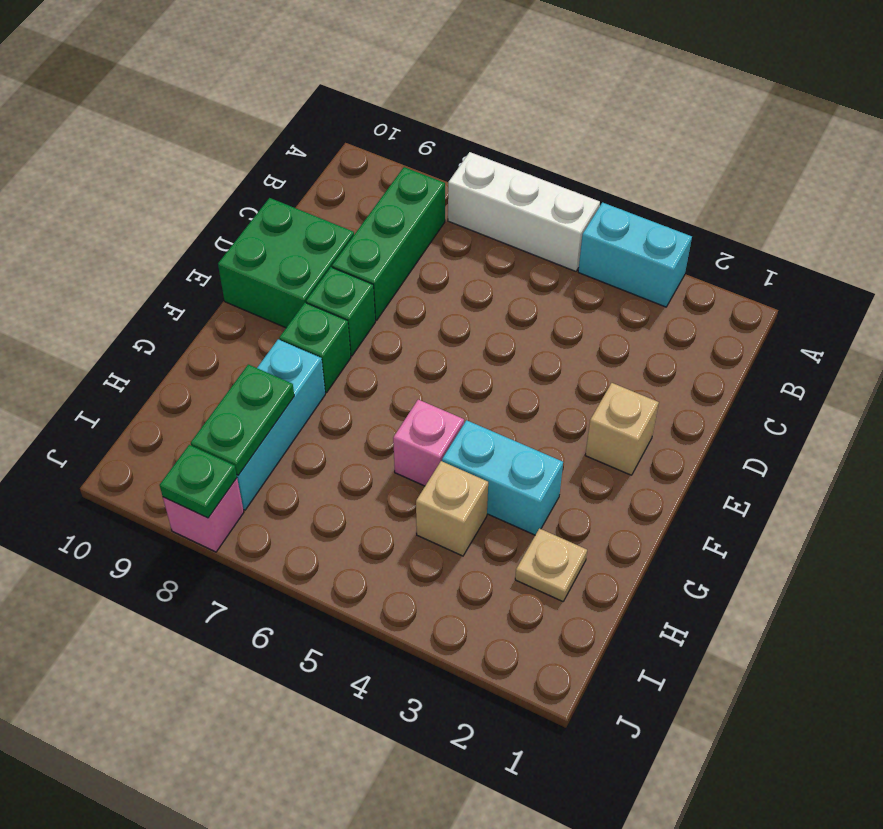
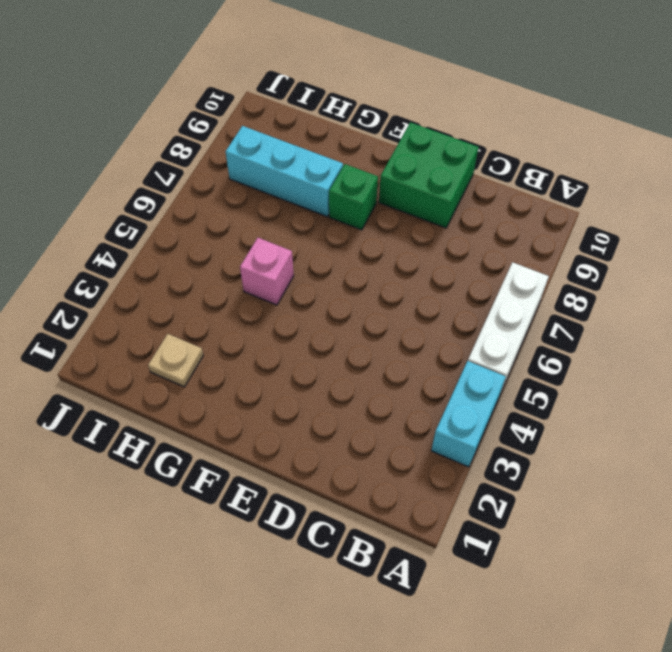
none -> green brick B8:D8 level 1
none -> tan brick E2 level 1
none -> green brick E8 level 1

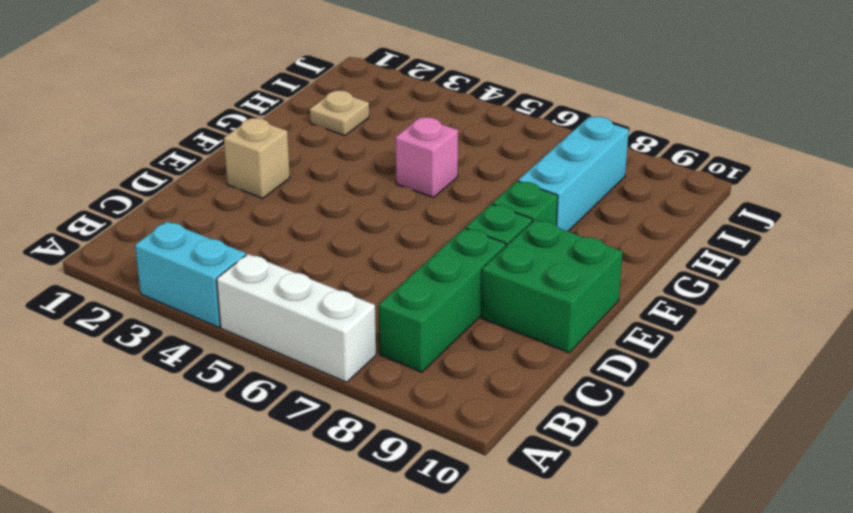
none -> cyan brick G3:G4 level 1
none -> tan brick H4 level 1
none -> pink brick J8 level 1

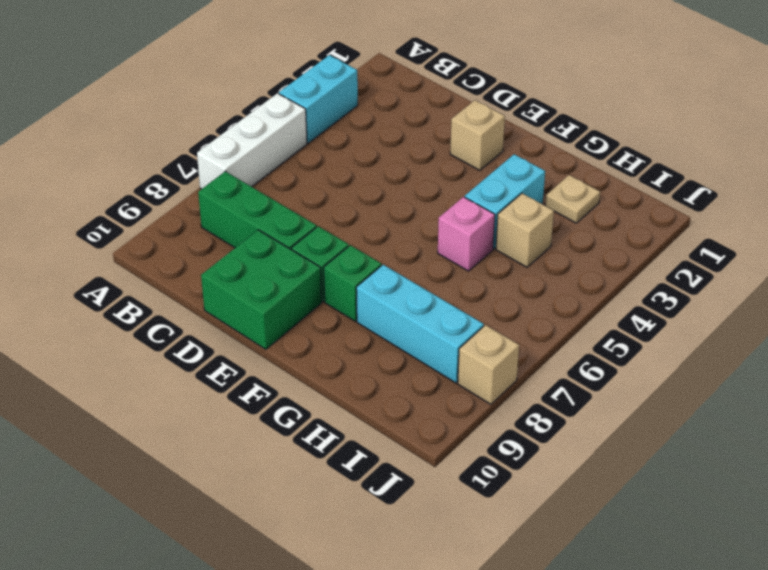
tan brick J8 level 1 -> pink brick J8 level 1
none -> green plate H8:I8 level 2
none -> green plate J8 level 2

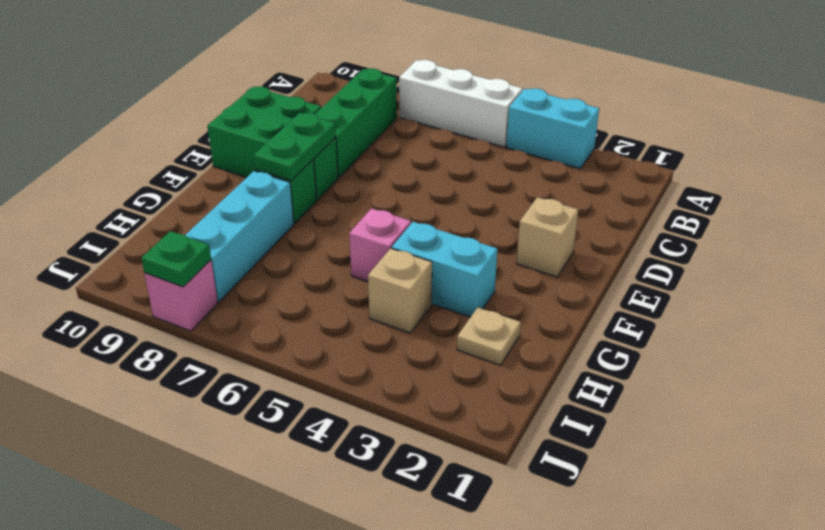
green plate E8:F8 level 2 -> green plate H8:I8 level 2

